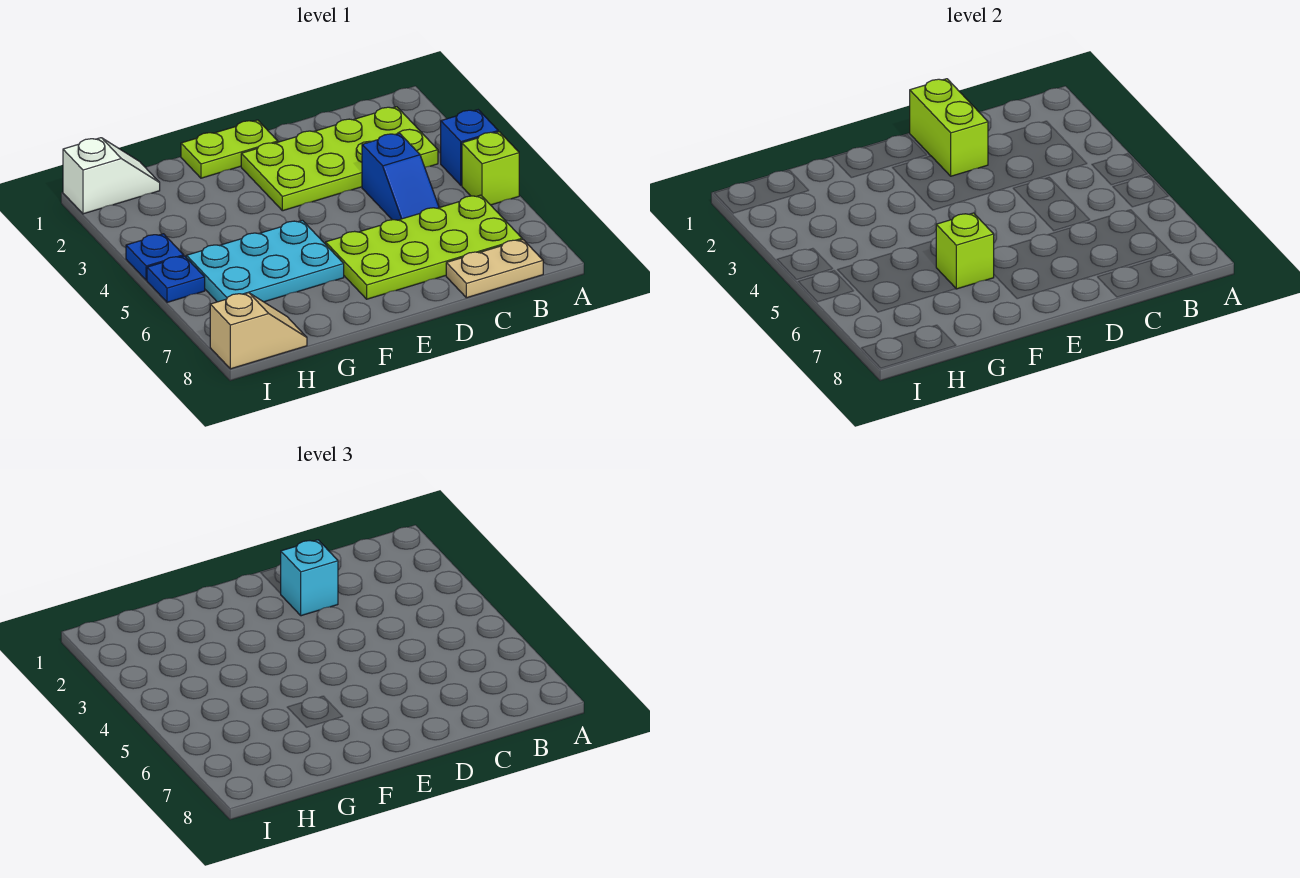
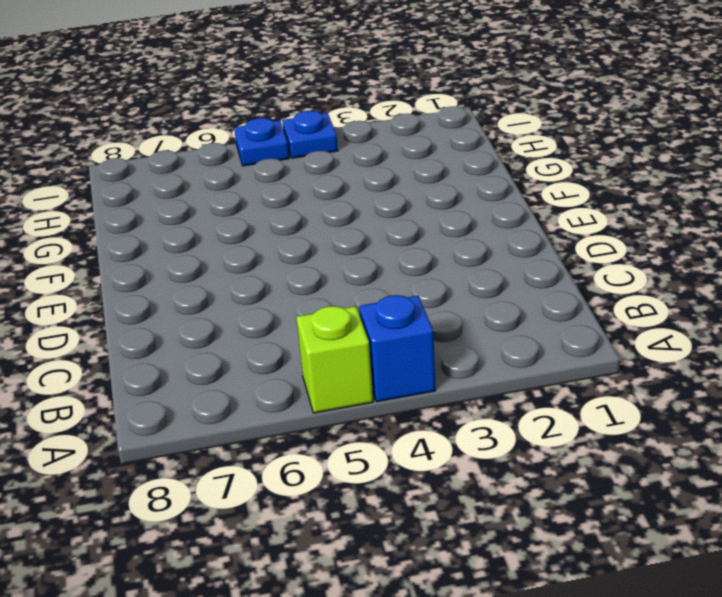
none -> lime plate B2:E3 level 1
none -> lime plate B6:E7 level 1
none -> tan plate B8:C8 level 1

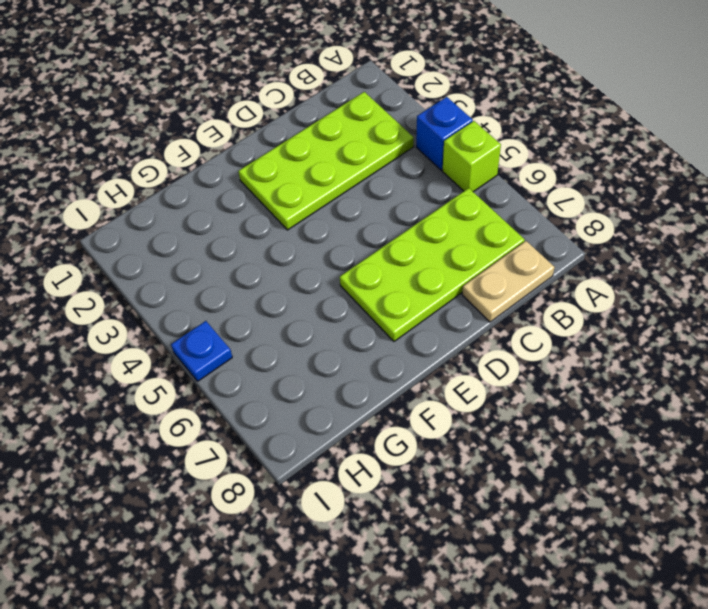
none -> blue slope C4:C5 level 1 top 4
none -> lime plate E1:F1 level 1
none -> cyan plate F5:H6 level 1

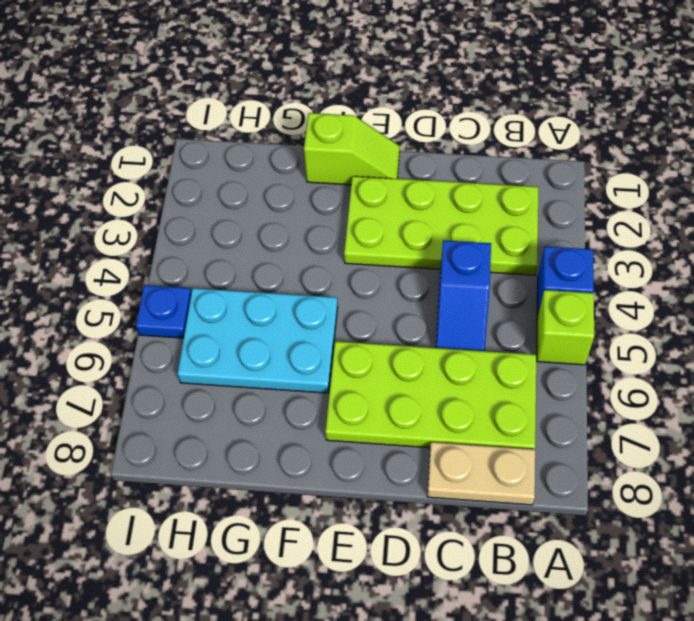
lime slope E1:F1 level 1 top F -> lime plate E1:F1 level 1
none -> white slope H1:I1 level 1 top I
none -> tan slope H8:I8 level 1 top I
none -> blue plate I4 level 1

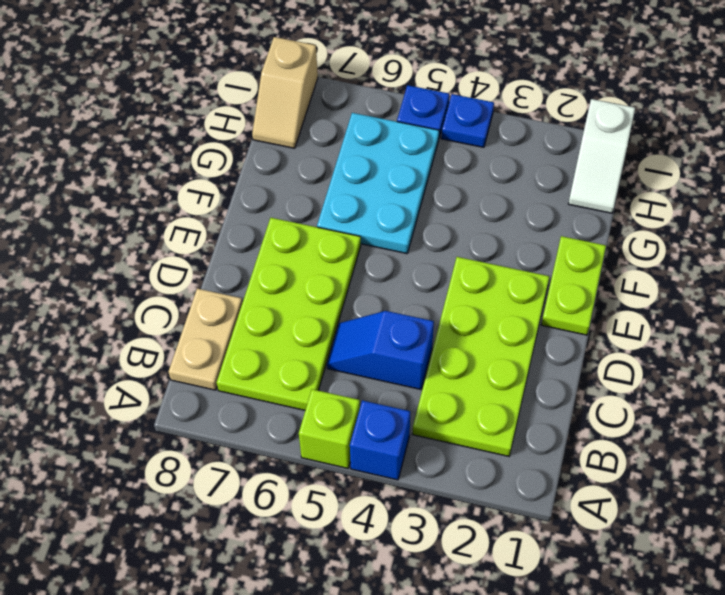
none -> lime brick D1:D2 level 2
none -> lime brick F6 level 2
none -> cyan brick D2 level 3

